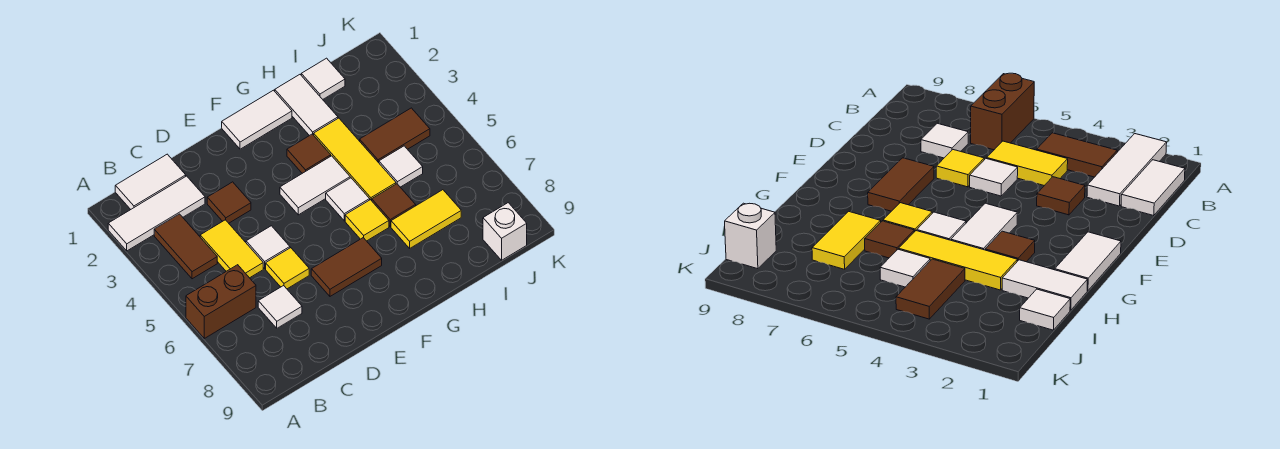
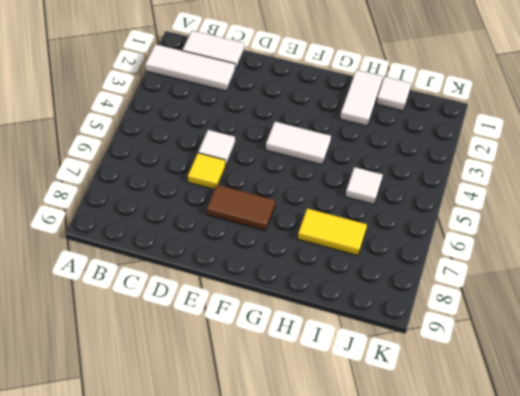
none -> brown brick A6:B6 level 1
none -> brown tile B3:B4 level 1
none -> yellow tile C4:C5 level 1

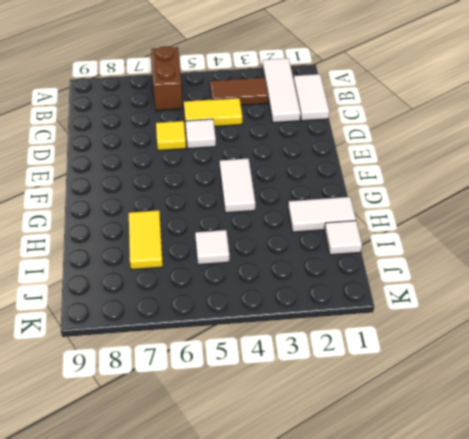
none -> white tile C7 level 1
none -> brown tile D3 level 1
none -> brown tile E7:F7 level 1

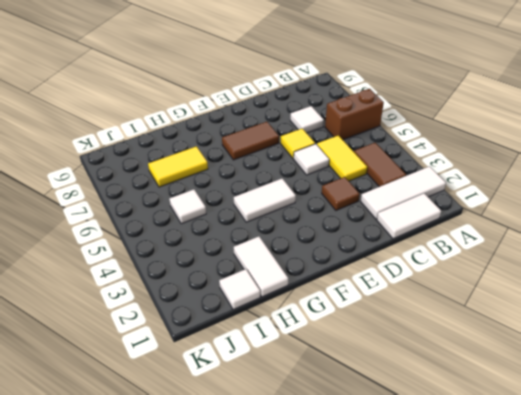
none -> white tile F1:G1 level 1
none -> brown tile G3 level 1
none -> white tile G5 level 1

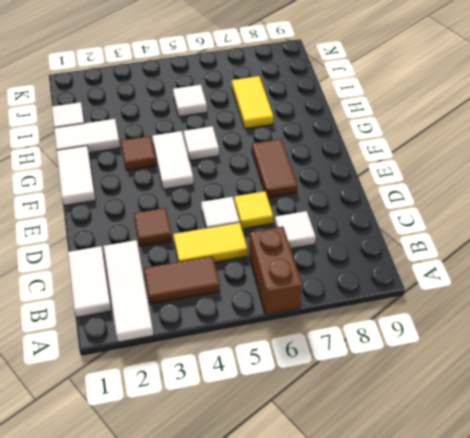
none -> yellow tile G6 level 1
none -> yellow tile H3:H5 level 1
none -> brown tile H6 level 1

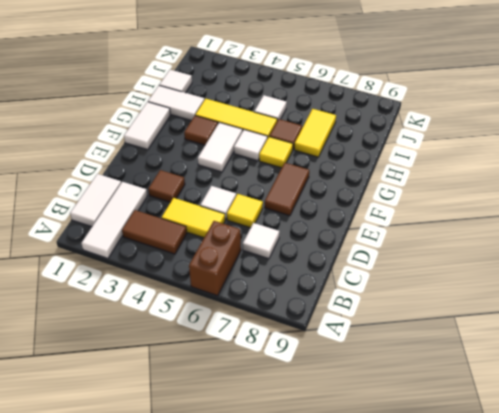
none -> brown tile I4:J4 level 1
none -> white brick J9 level 1

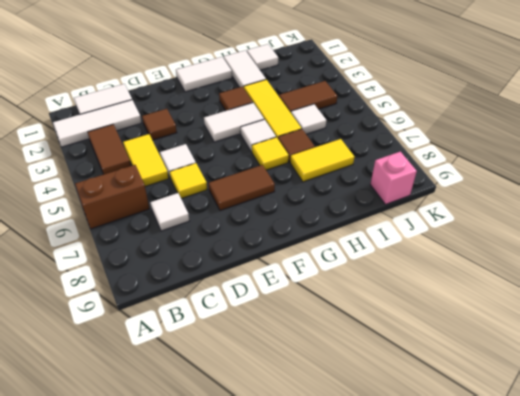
pink brick J9 level 1 -> white brick J9 level 1

